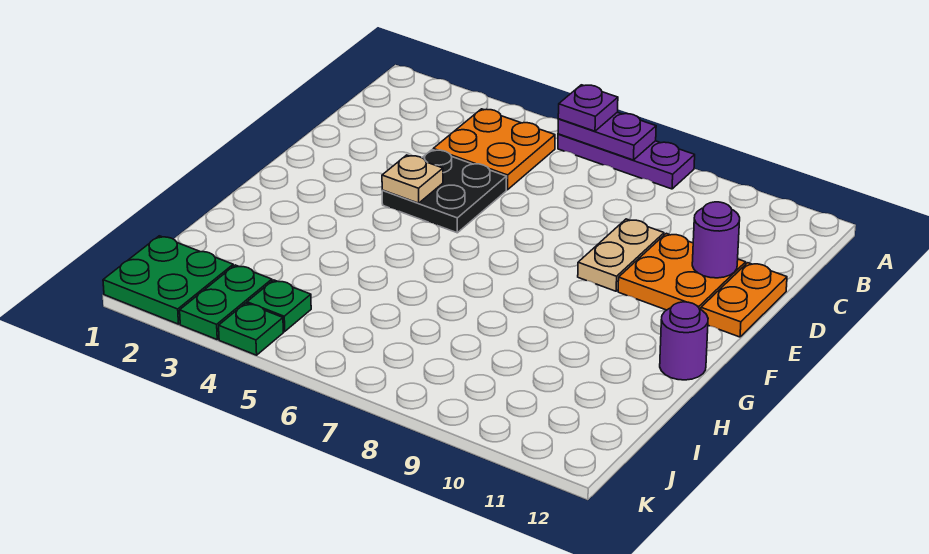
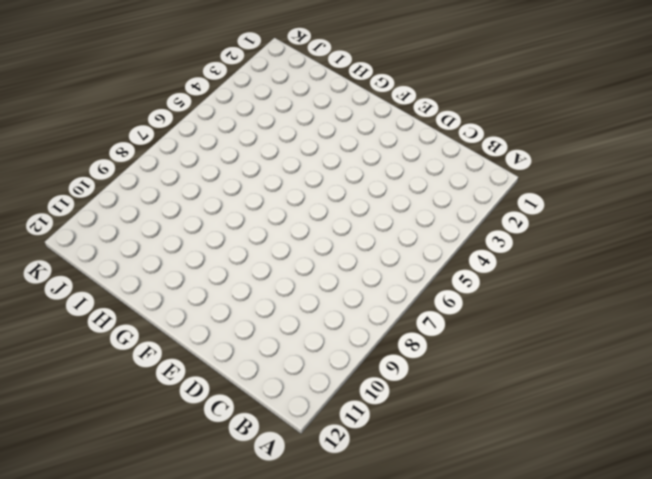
none -> purple plate A6:A8 level 1
none -> orange plate B4:C5 level 1
none -> black plate D4:E5 level 1

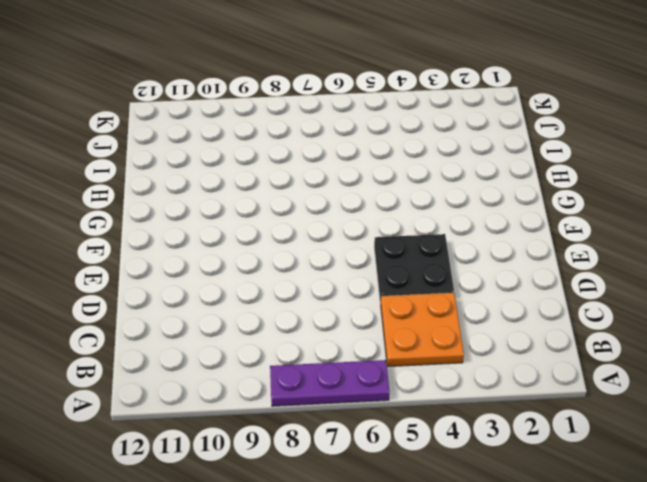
none -> tan plate D9:E9 level 1
none -> orange plate D10:E11 level 1
none -> orange plate D12:E12 level 1

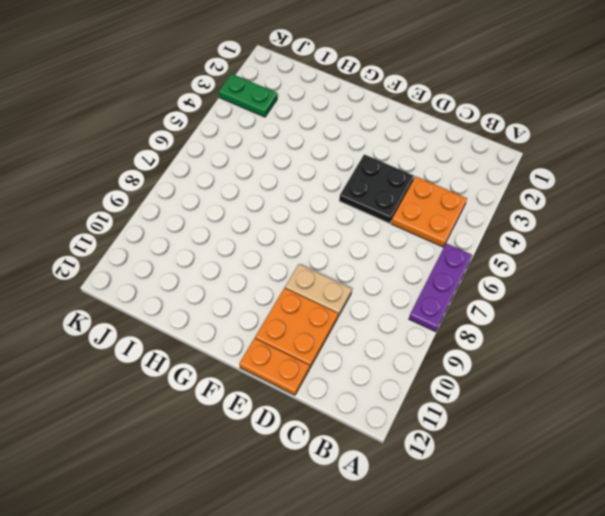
none -> purple round brick G12 level 1
none -> green plate J1:K2 level 1
none -> green plate J4 level 1

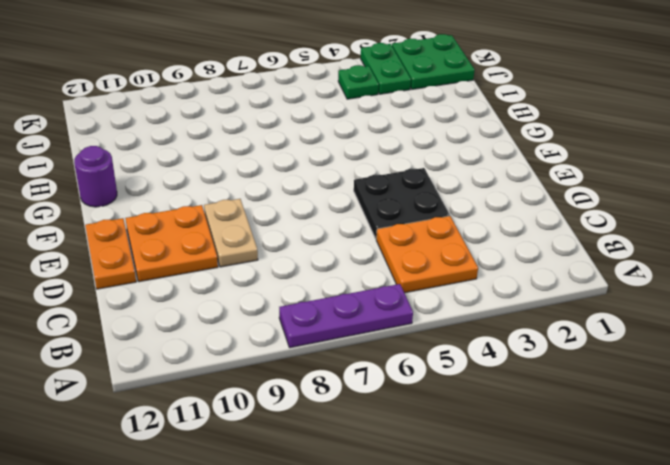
none -> green plate K4 level 1
none -> purple plate A6:A7 level 2
none -> purple round brick D11 level 2

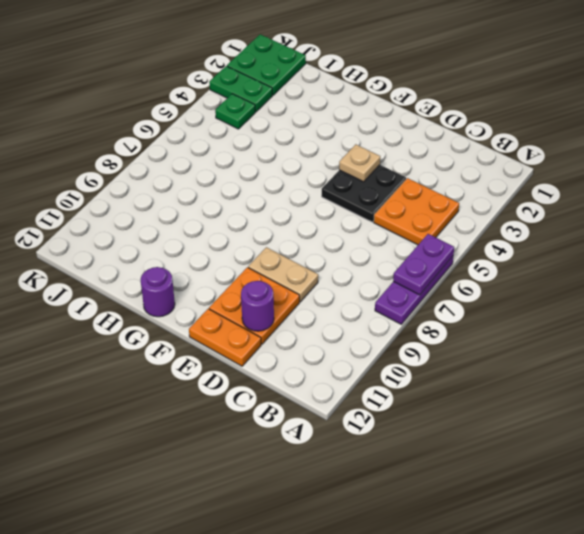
none -> green plate K4 level 1
none -> purple plate A6 level 3

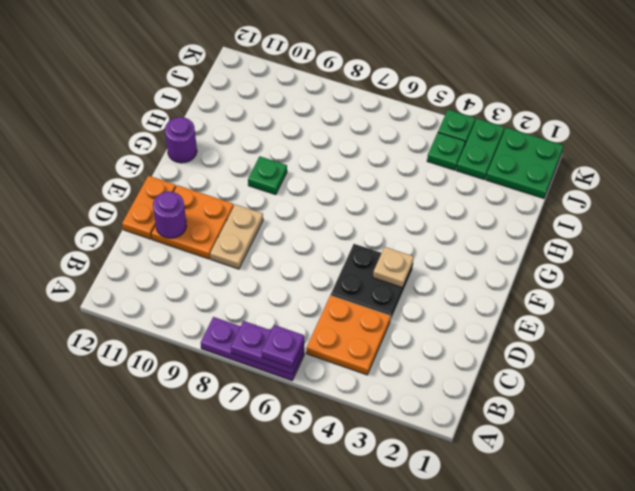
green plate G9 level 1 -> none

